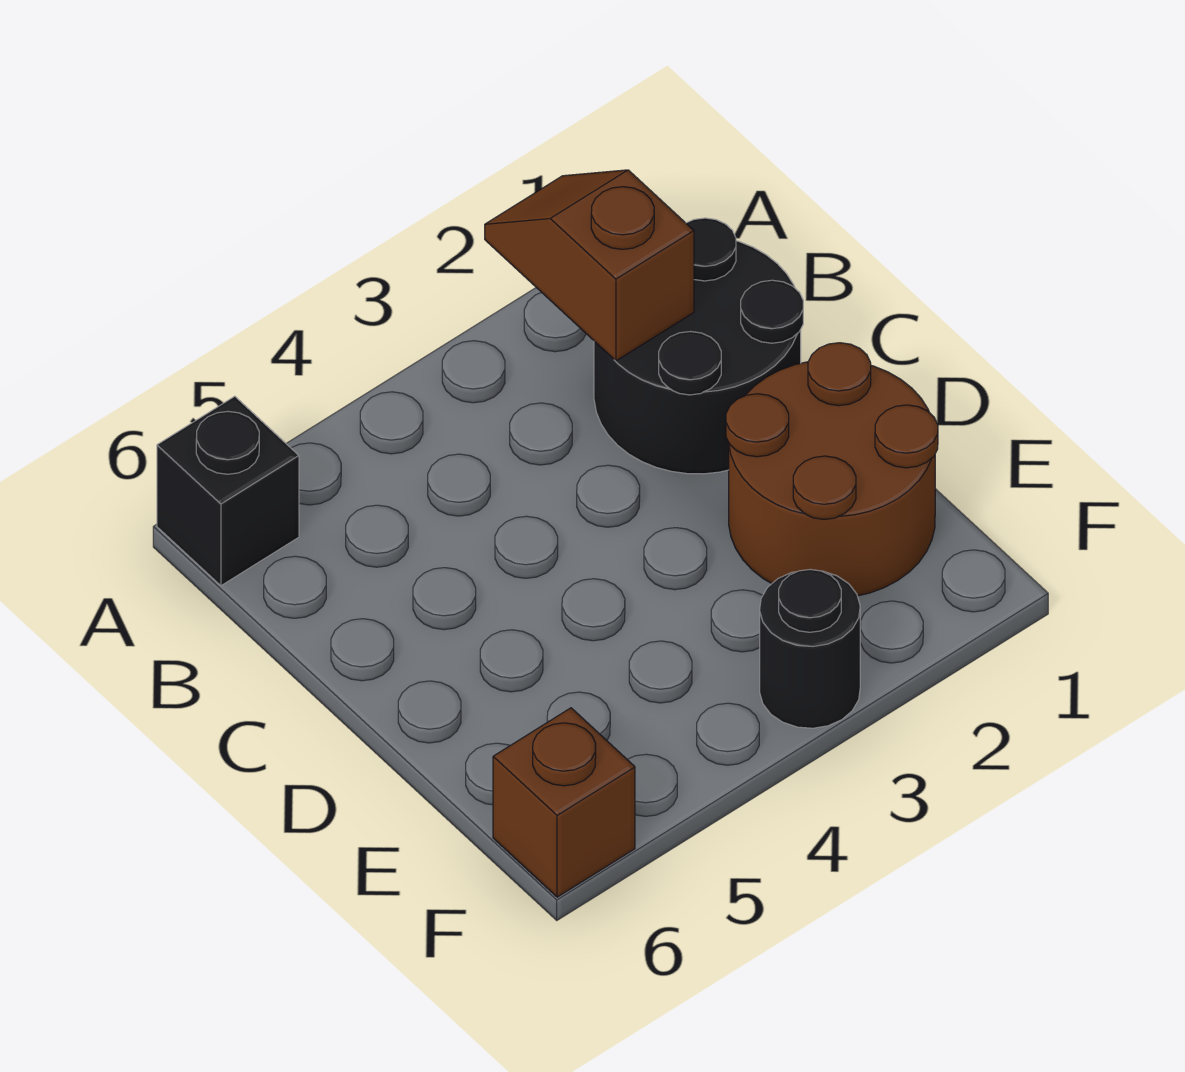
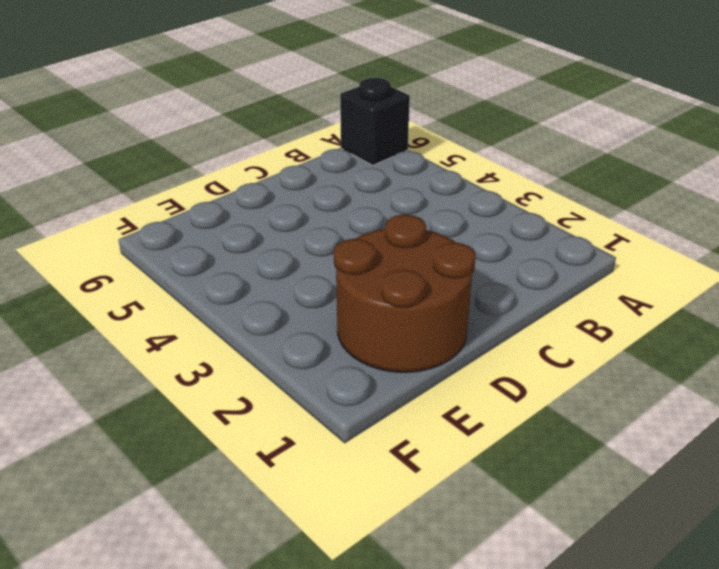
none -> black round brick B1:C2 level 1
none -> black round brick F3 level 1

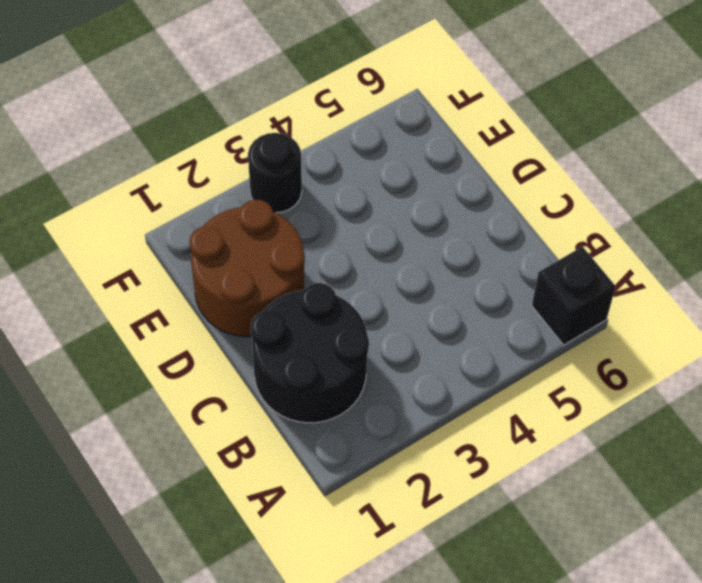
none -> brown brick F6 level 1
none -> brown slope A2:B2 level 2 top B

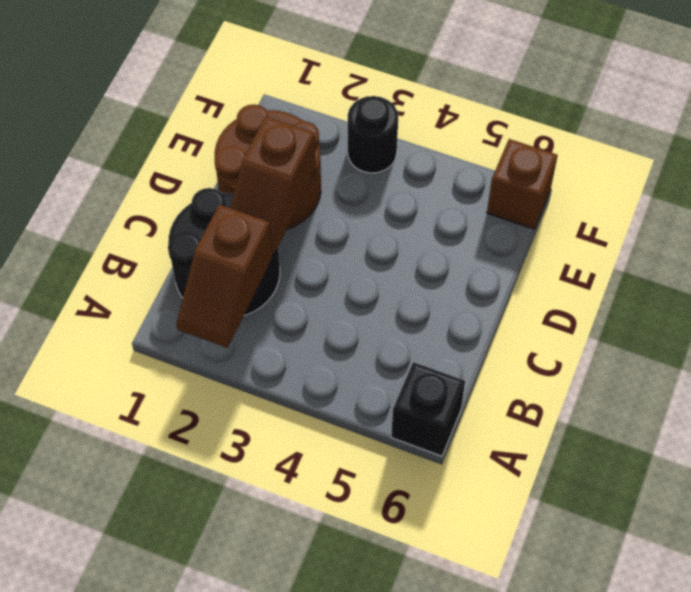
brown slope C2:D2 level 2 top D -> none

